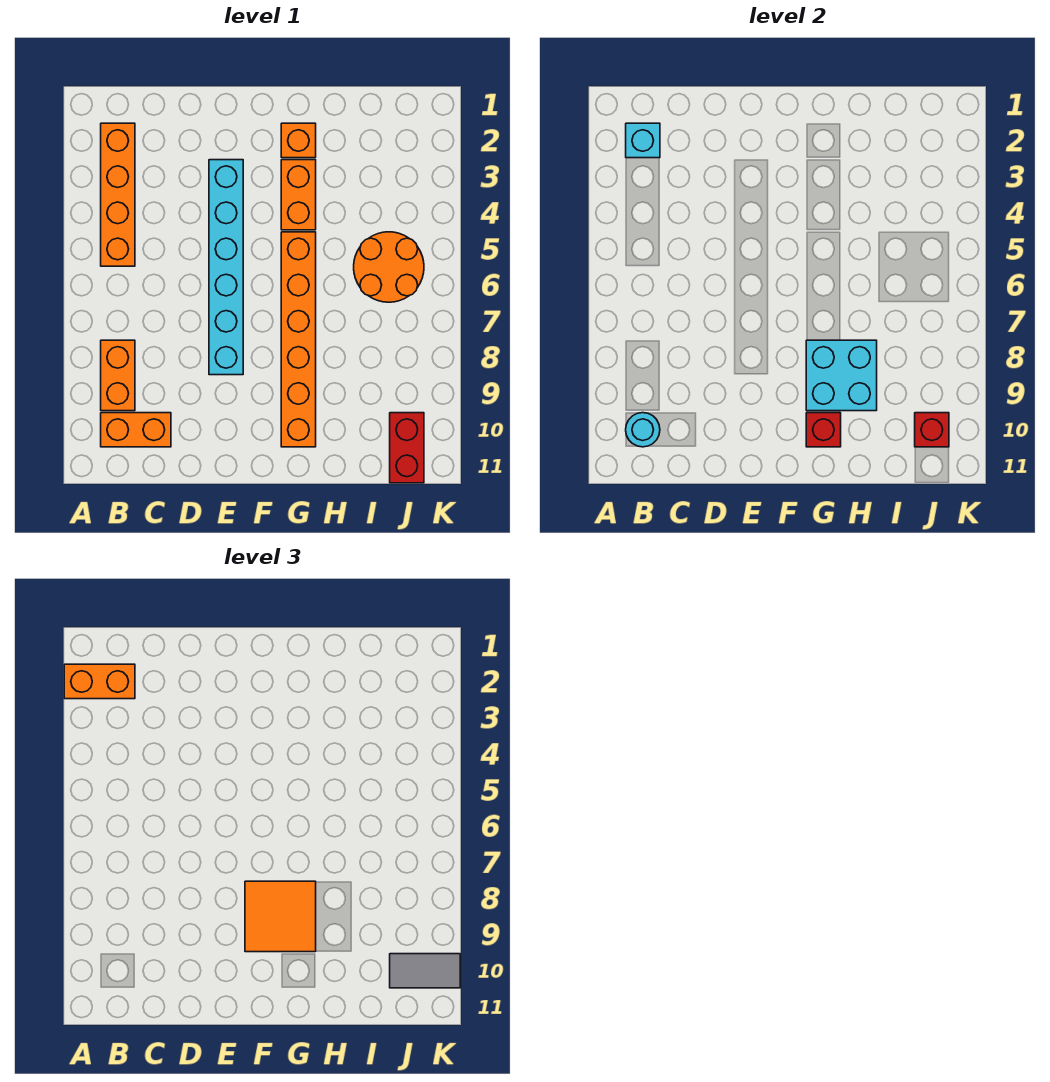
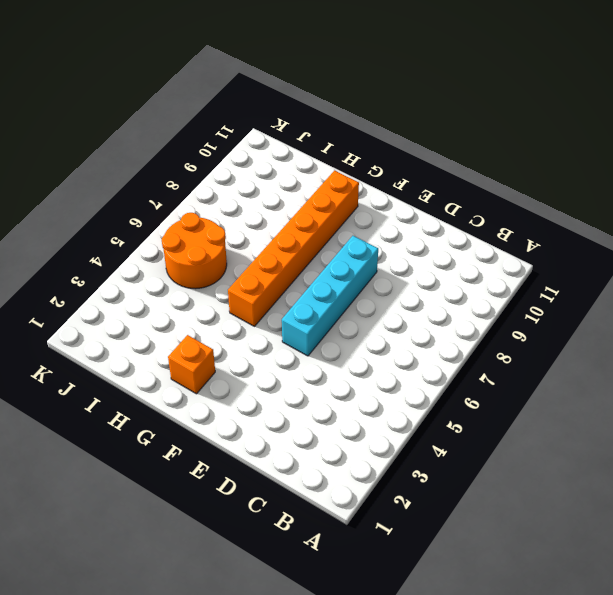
cyan brick E5:E8 level 1 -> cyan brick E3:E8 level 1
none -> orange brick B2:B5 level 1
none -> orange brick B8:B9 level 1
none -> orange brick B10:C10 level 1

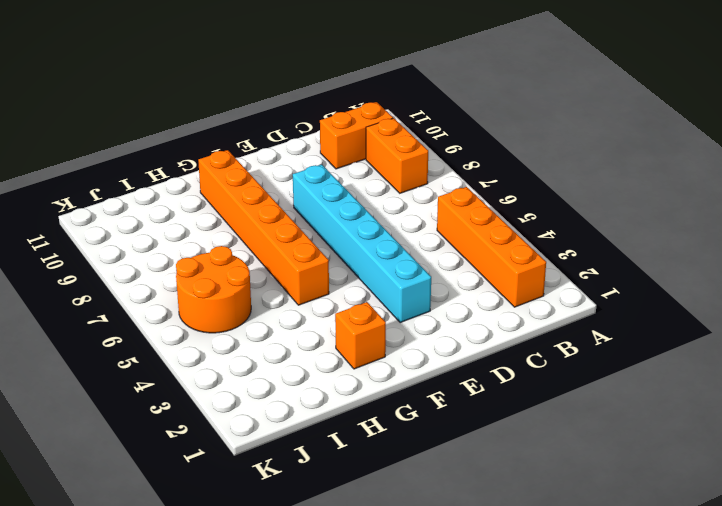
none -> orange brick G3:G4 level 1
none -> red brick J10:J11 level 1
none -> cyan brick B2 level 2

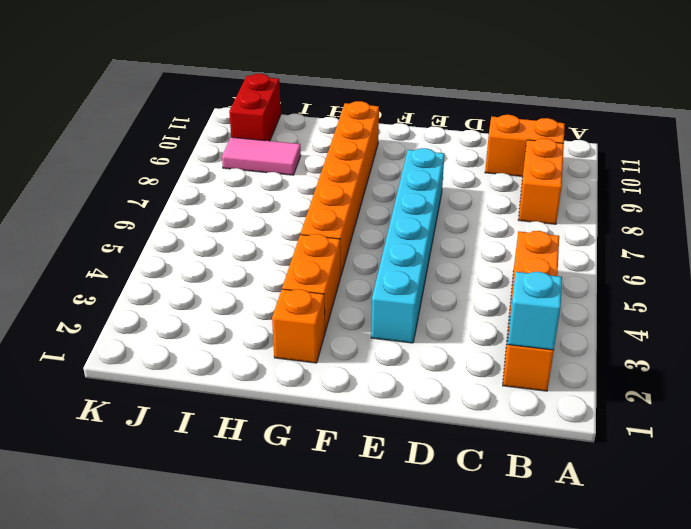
pink tile I9:J9 level 1 -> none
none -> orange round brick I5:J6 level 1
none -> cyan round brick B10 level 2
none -> cyan brick G8:H9 level 2

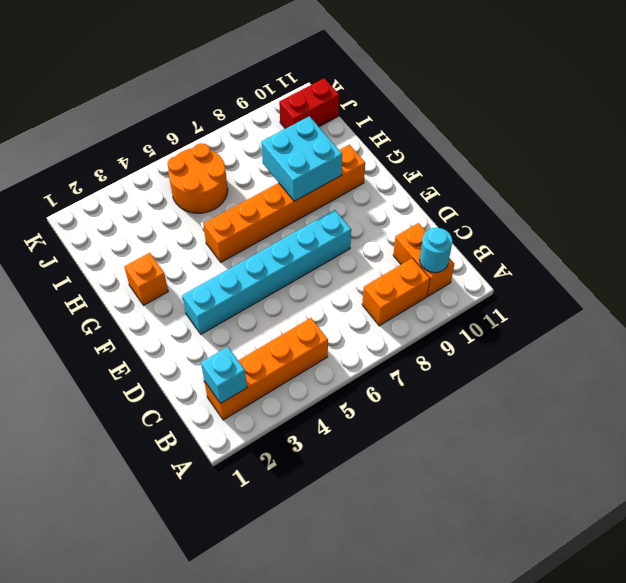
none -> orange brick G3:G4 level 1
none -> red brick G10 level 2
none -> red brick J10 level 2

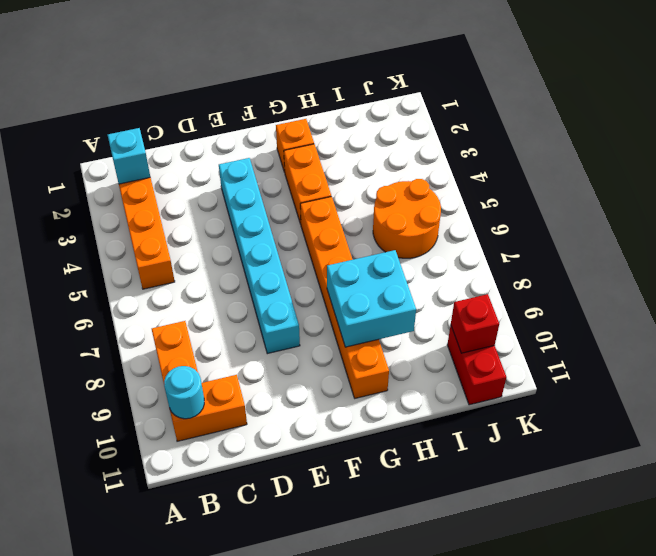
none -> red brick G10 level 2
none -> orange brick A2:B2 level 3
none -> orange tile F8:G9 level 3

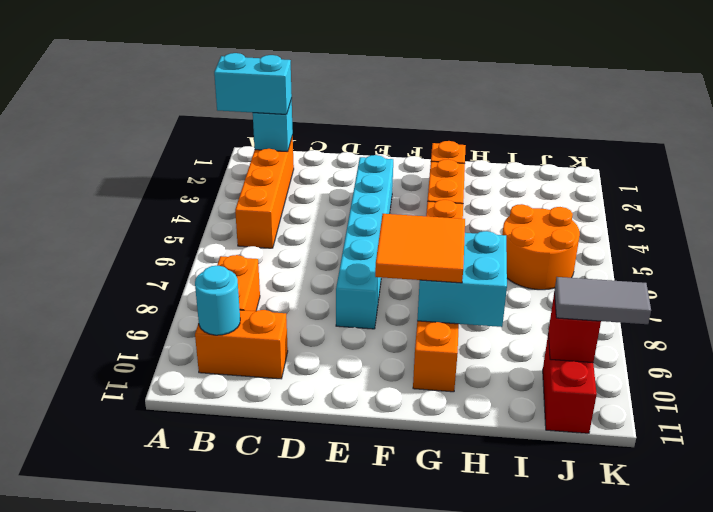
cyan brick A2:B2 level 3 -> orange brick A2:B2 level 3
none -> red brick G10 level 2

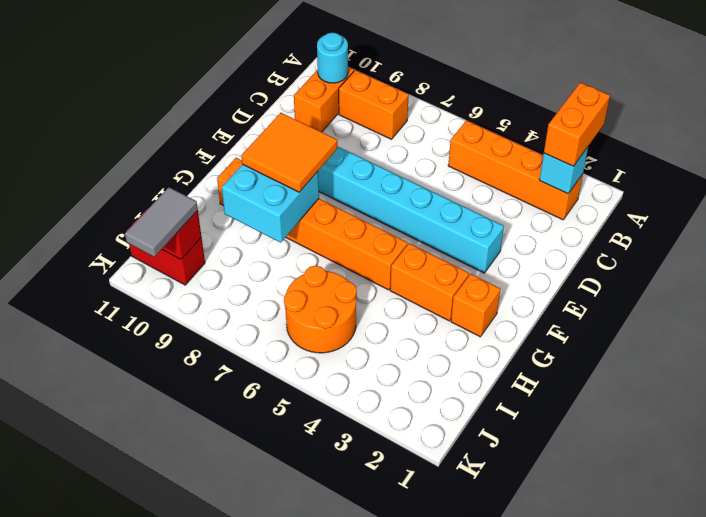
none -> red brick G10 level 2

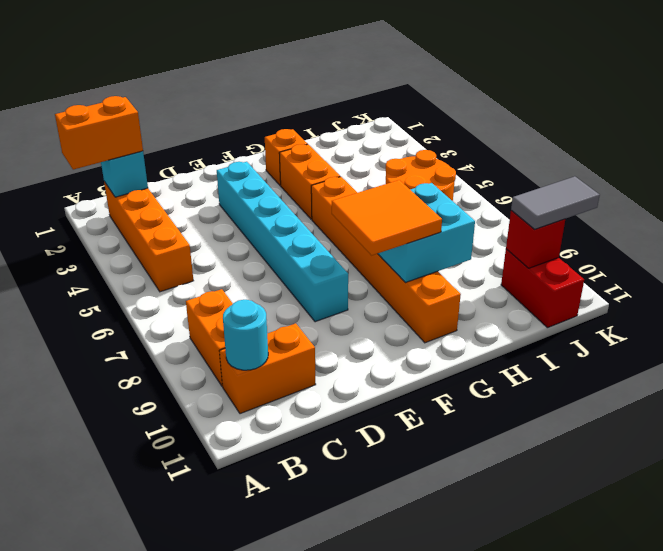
none -> red brick G10 level 2

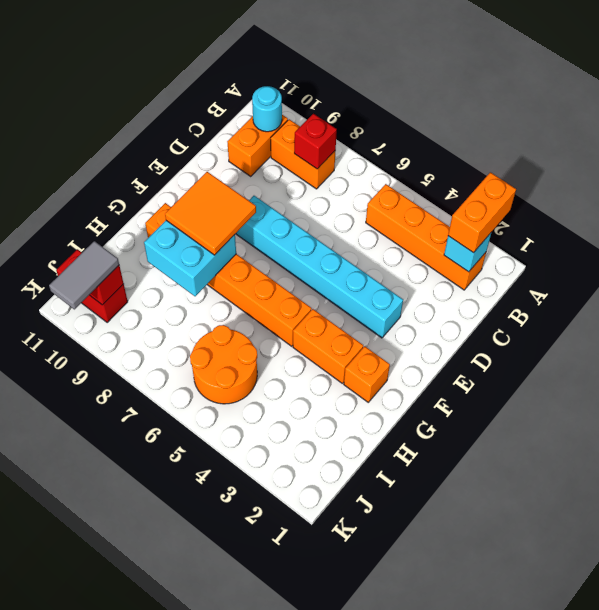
red brick B8 level 2 -> red brick G10 level 2

